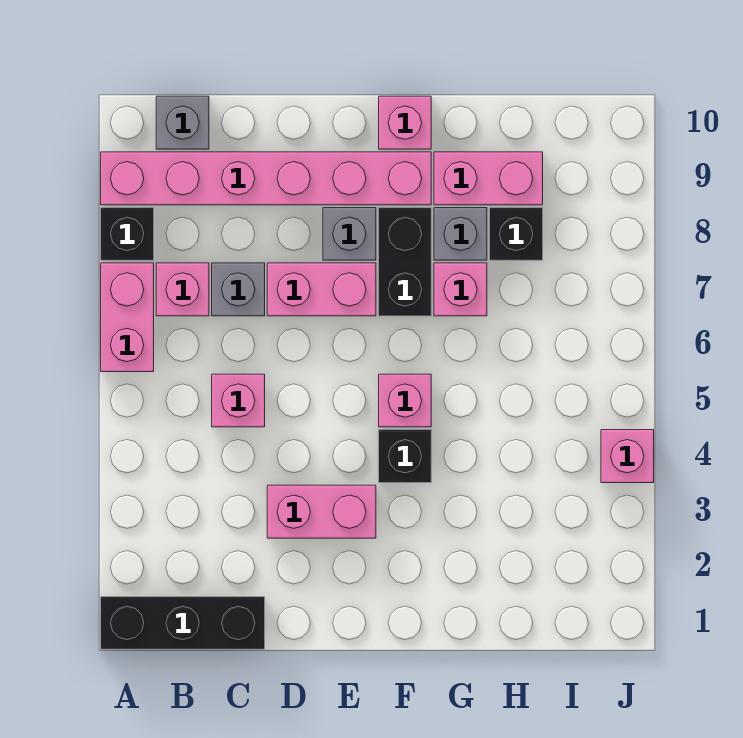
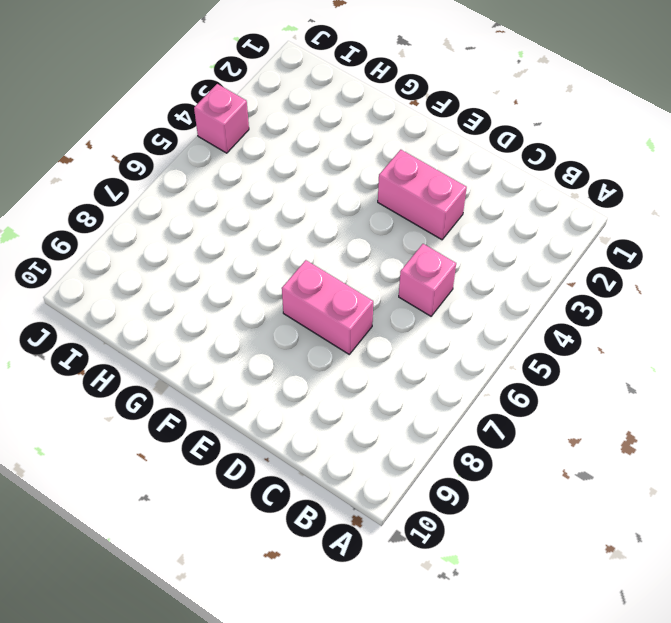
none -> black brick A1:C1 level 1
none -> pink brick A6:A7 level 1
none -> black brick A8 level 1

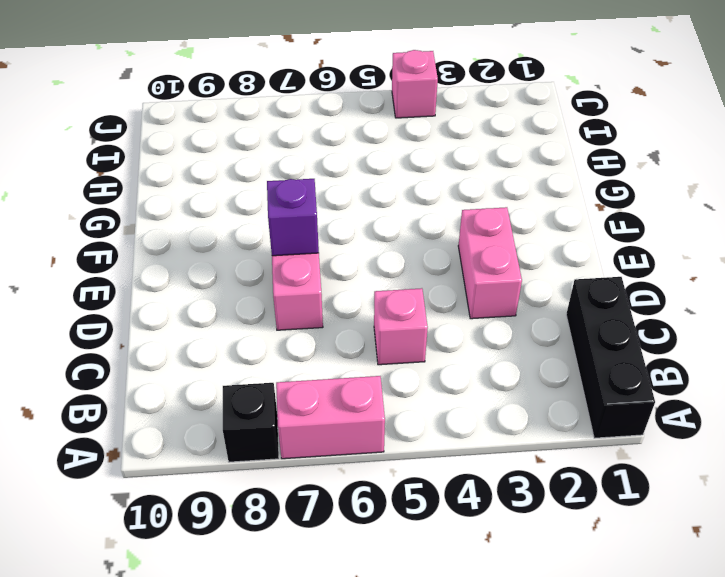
purple brick E7 level 2 -> none
none -> pink brick A9:F9 level 1
none -> pink brick B7 level 1
none -> grey brick B10 level 1

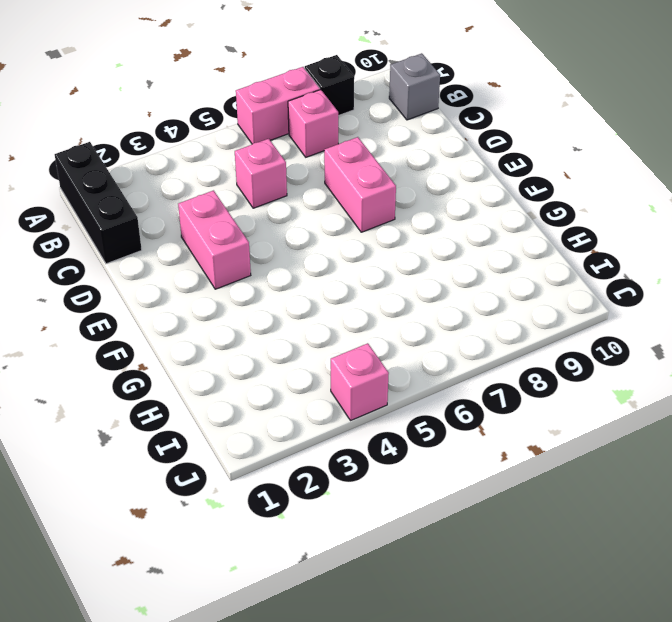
none -> pink brick A9:F9 level 1
none -> grey brick C7 level 1
none -> grey brick E8 level 1

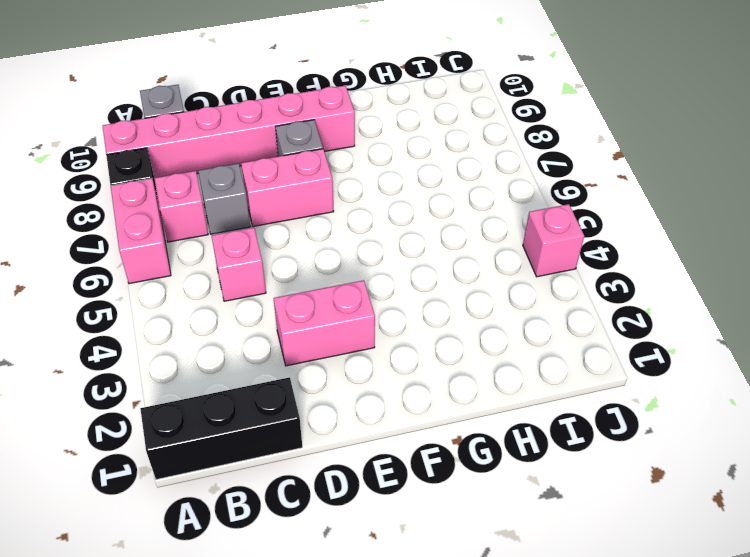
none -> black brick F4 level 1
none -> pink brick F5 level 1
none -> black brick F7:F8 level 1

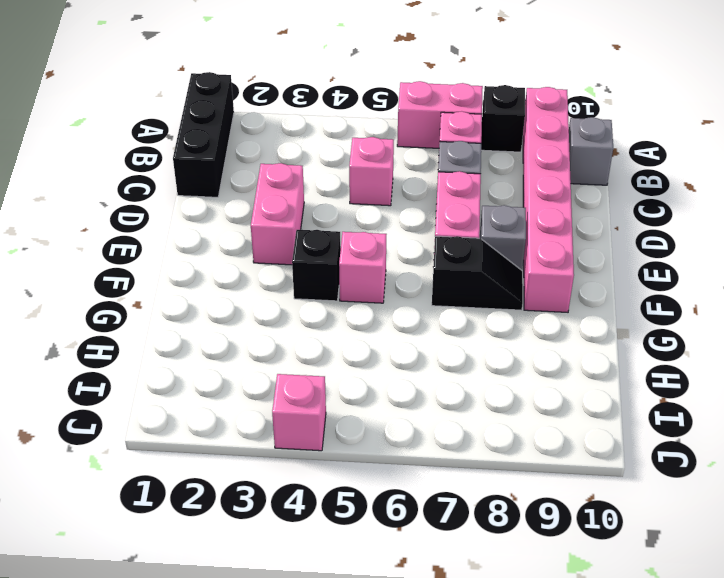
black slope F7:F8 level 1 top 7 -> black brick F7:F8 level 1
none -> pink brick F10 level 1
none -> pink brick G7 level 1
none -> grey brick G8 level 1

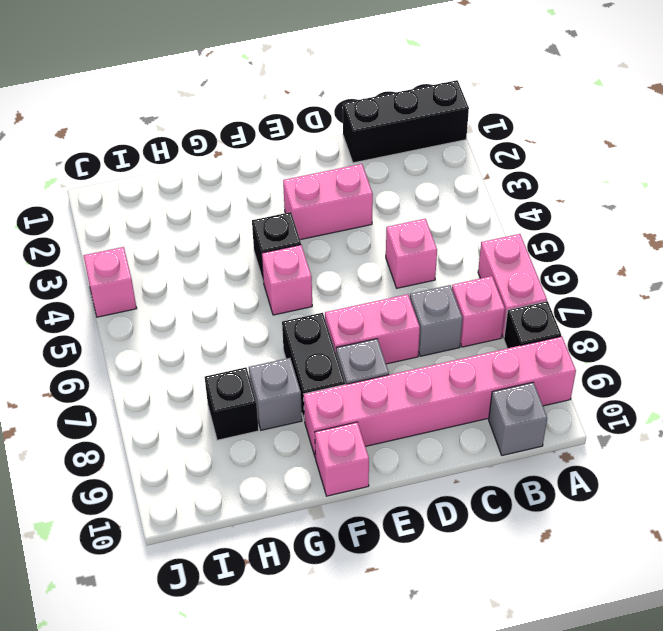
none -> pink brick G7 level 1
none -> pink brick G9:H9 level 1

